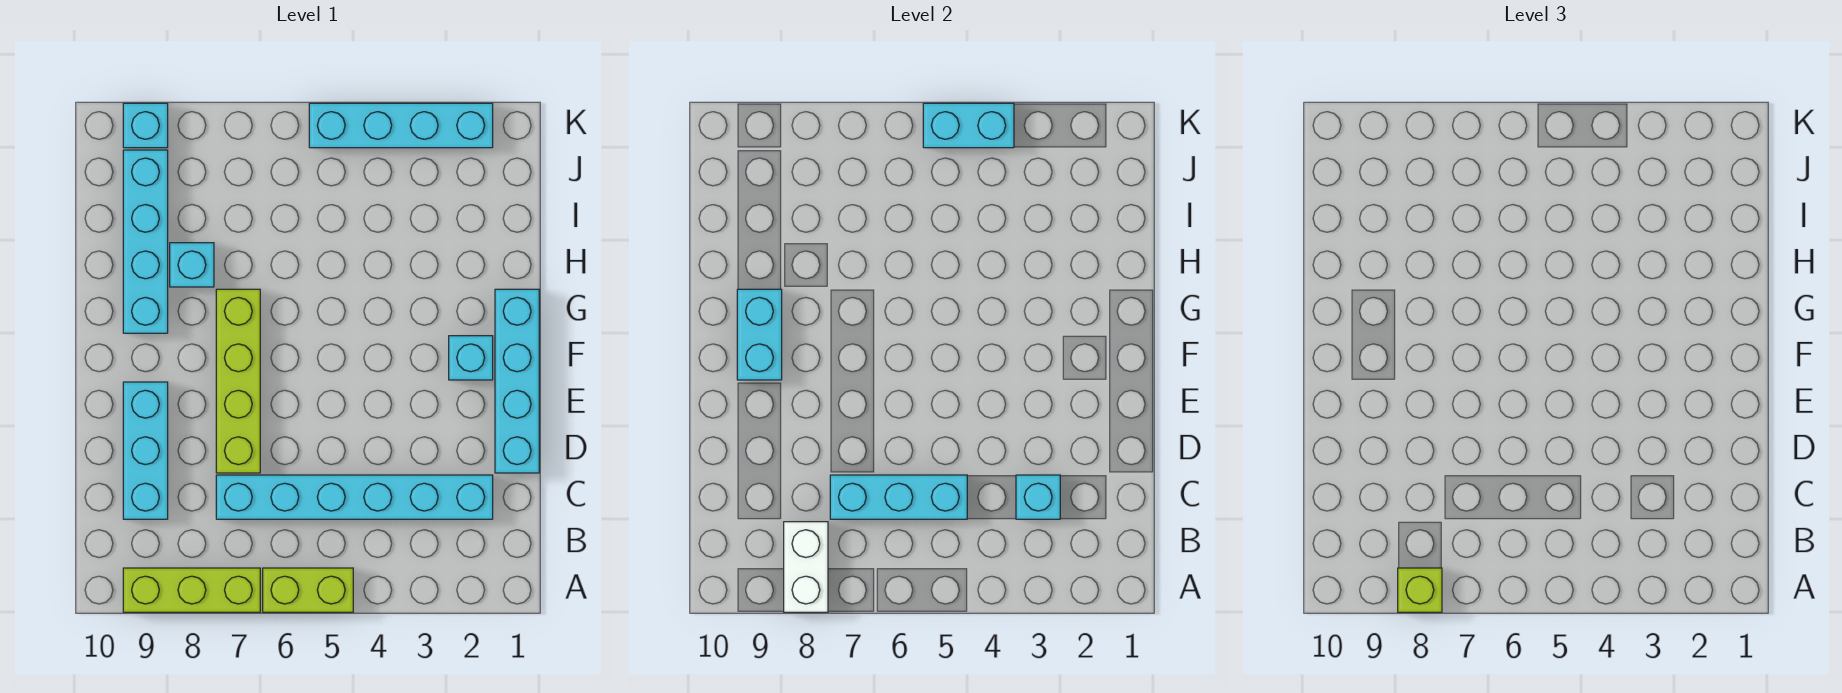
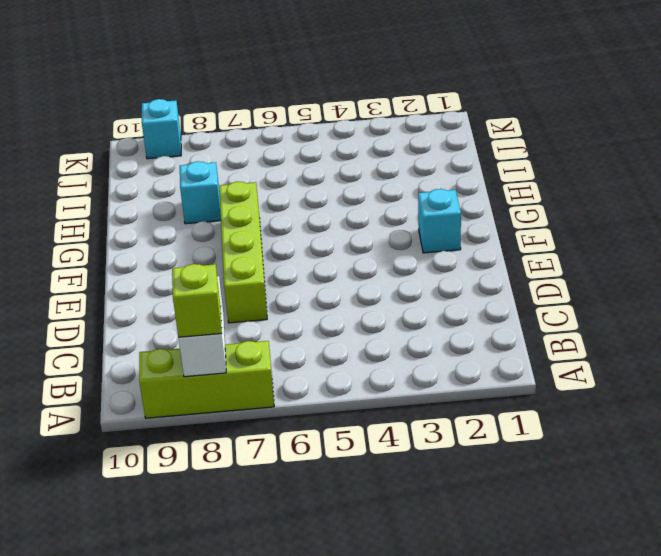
none -> lime brick A5:A6 level 1
none -> cyan brick C2:C7 level 1
none -> cyan brick C9:E9 level 1

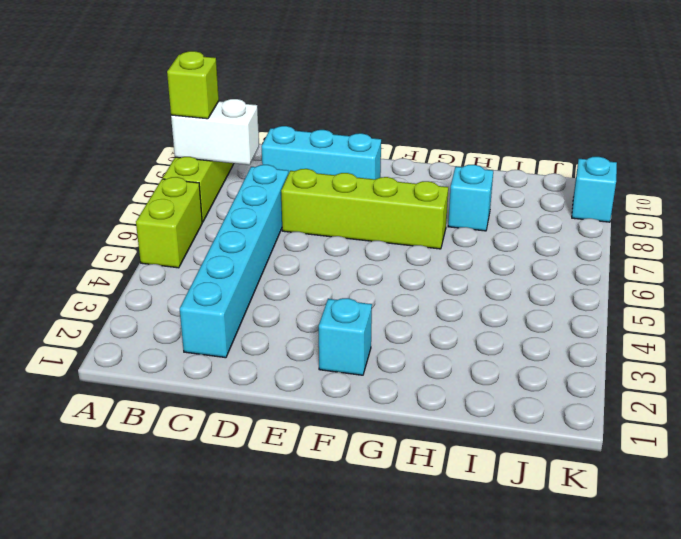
none -> cyan brick D1:G1 level 1
none -> cyan brick G9:J9 level 1
none -> cyan brick K2:K5 level 1

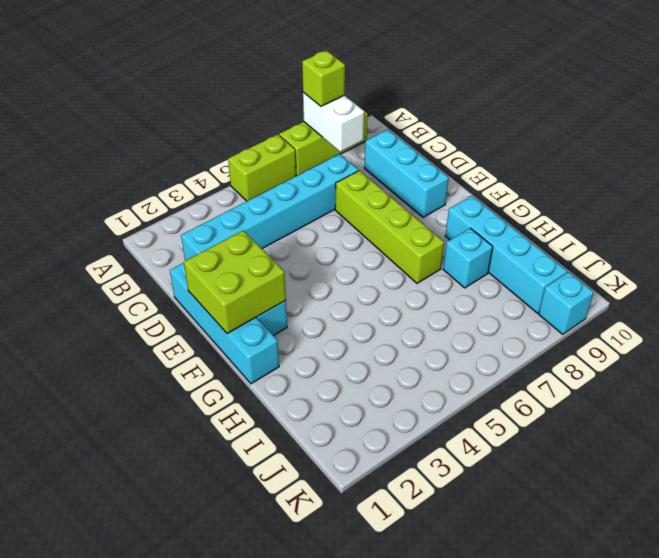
lime brick E1:F2 level 2 -> none
none -> cyan brick K2:K5 level 1
none -> cyan brick C3 level 2
none -> cyan brick C5:C7 level 2

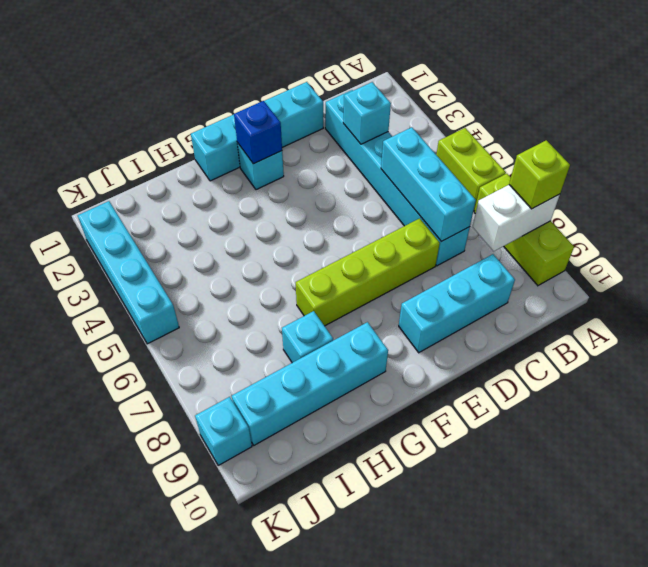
blue brick F2 level 2 -> none
none -> cyan brick F9:G9 level 2
none -> cyan brick K4:K5 level 2

